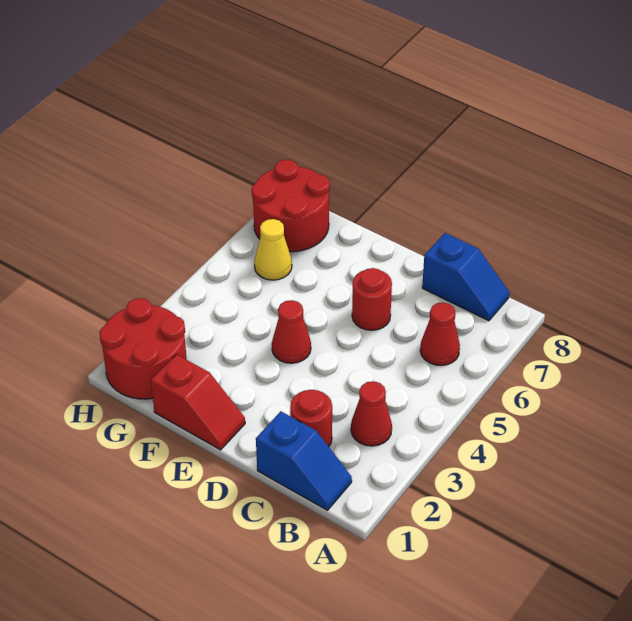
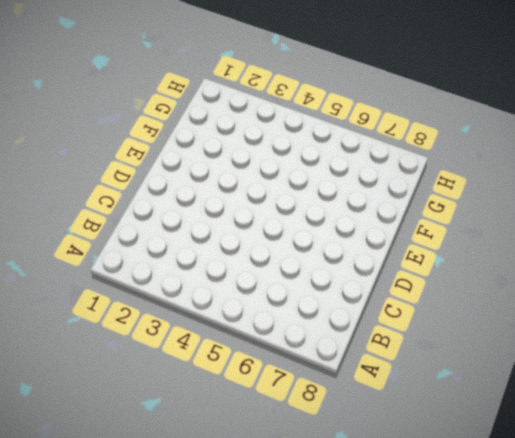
none -> blue slope B1:C1 level 1 top C
none -> red cone B3 level 1

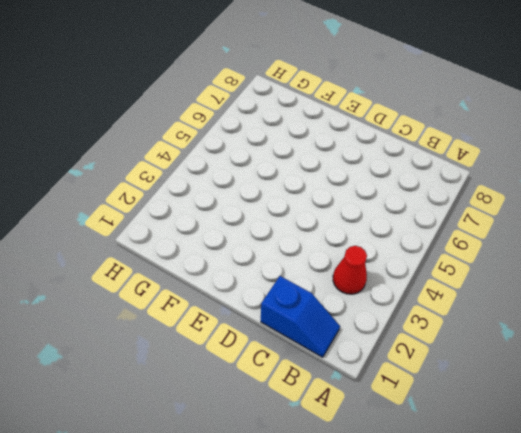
none -> red cone B6 level 1
none -> blue slope B8:C8 level 1 top C

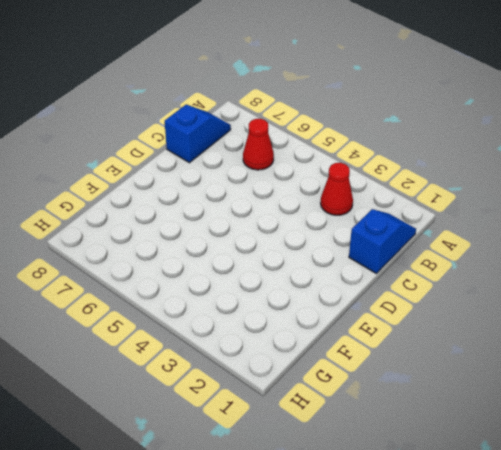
none -> red round brick C2 level 1
none -> red round brick D6 level 1

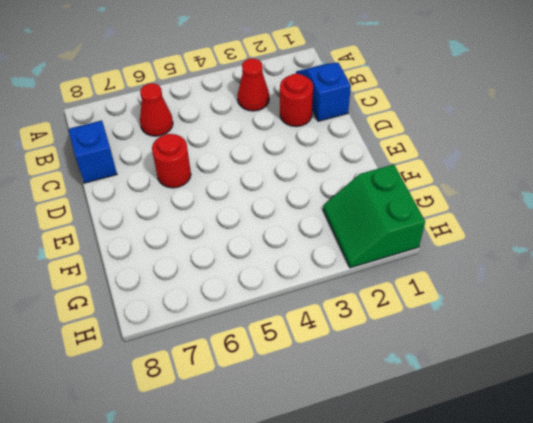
green slope G1:H2 level 1 top 1 -> red round brick G1:H2 level 1
none -> red slope E1:F1 level 1 top F
none -> red cone E4 level 1

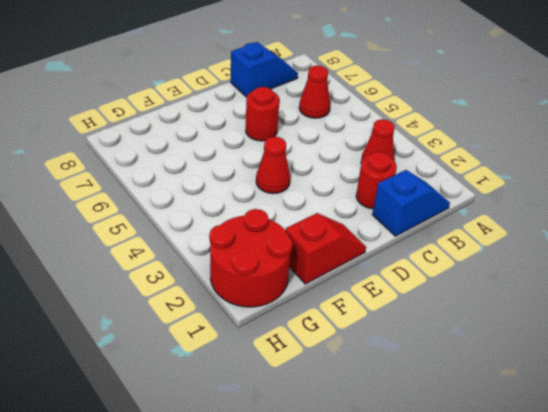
none -> yellow cone G6 level 1
none -> red round brick G7:H8 level 1

